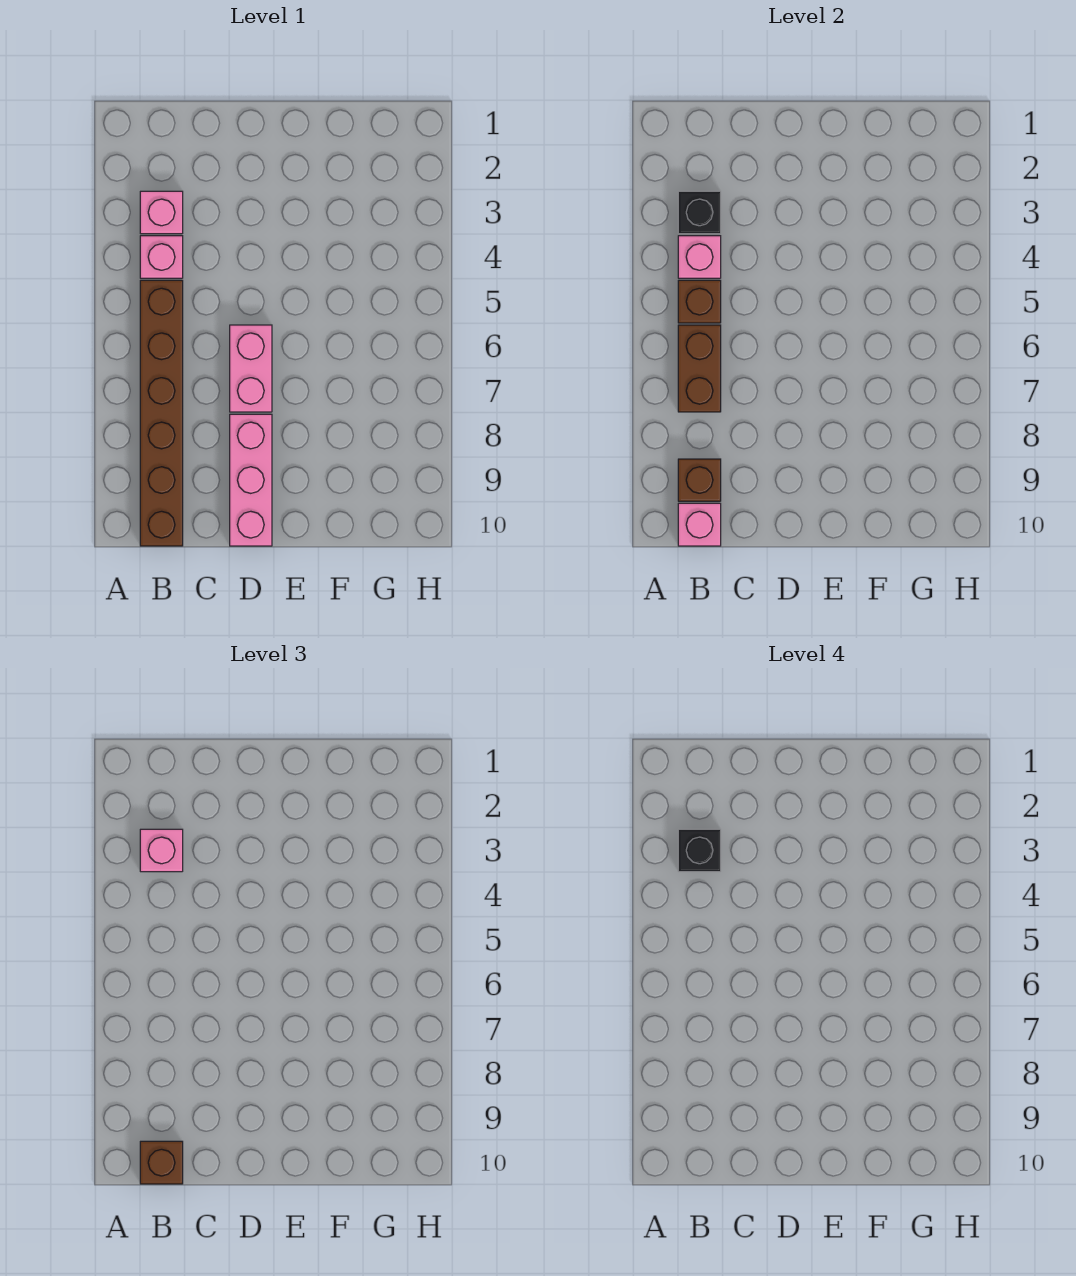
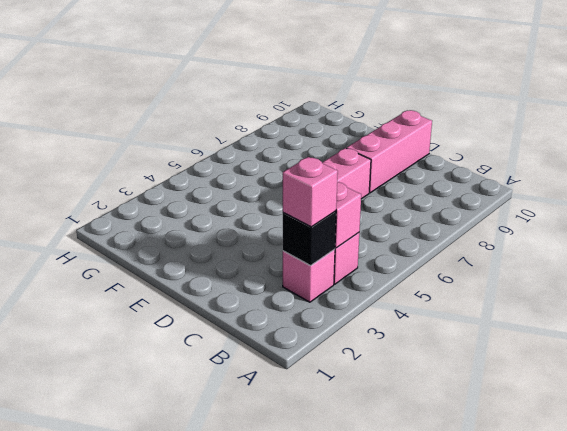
none -> brown brick B5:B10 level 1
none -> brown brick B5 level 2
none -> brown brick B6:B7 level 2

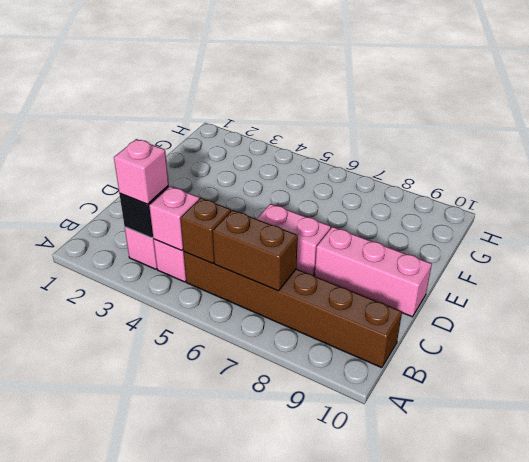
none -> brown brick B9 level 2
none -> pink brick B10 level 2
none -> brown brick B10 level 3

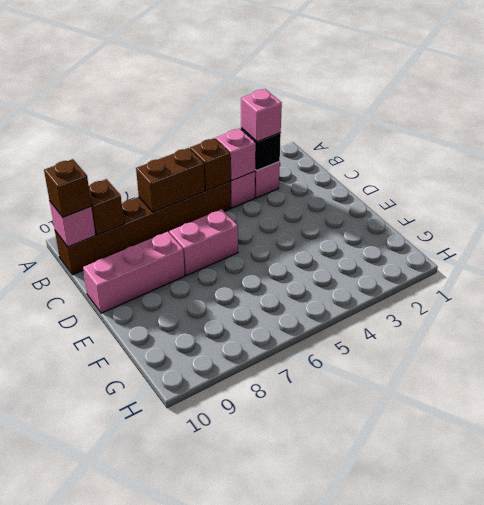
none -> black brick B3 level 4

